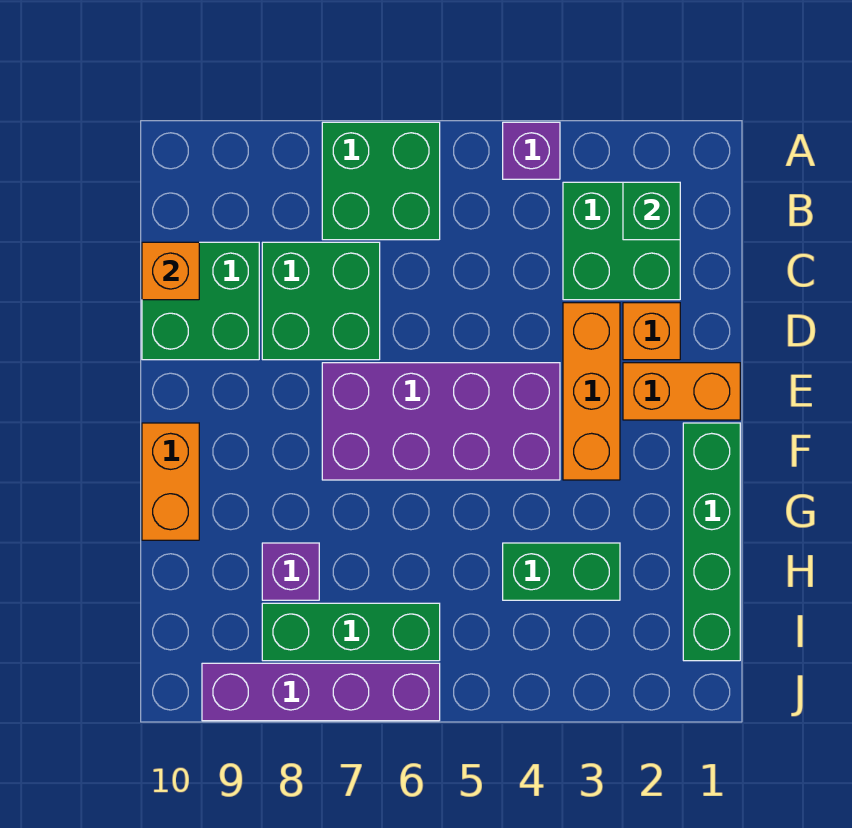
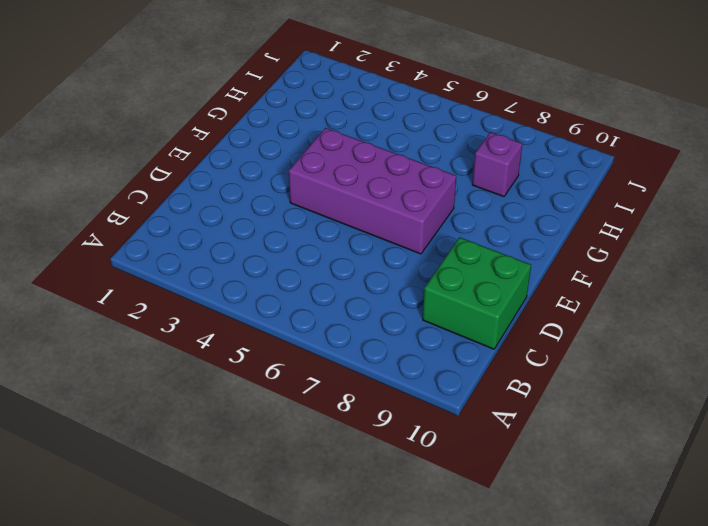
none -> purple brick A4 level 1
none -> green brick A6:B7 level 1
none -> green brick B2:C3 level 1

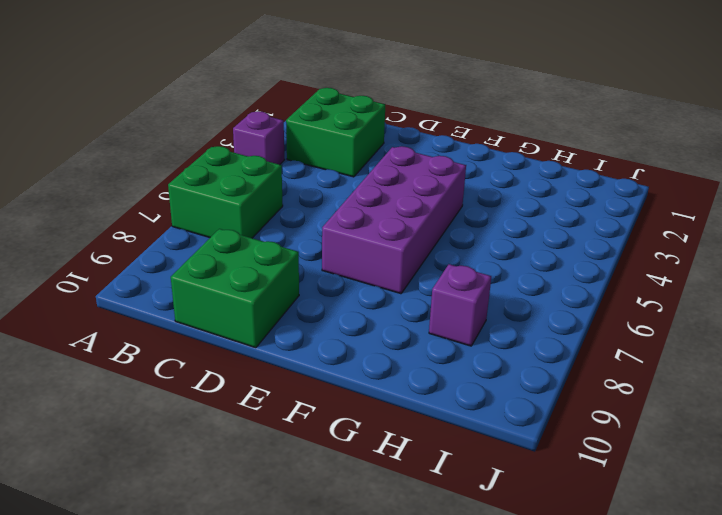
none -> green brick C7:D8 level 1
none -> orange brick D2 level 1
none -> orange brick D3:F3 level 1

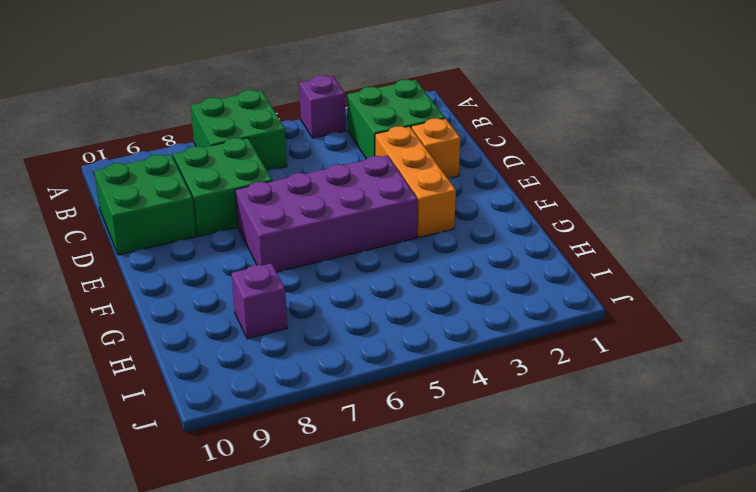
none -> orange brick E1:E2 level 1
none -> green brick F1:I1 level 1
none -> orange brick F10:G10 level 1

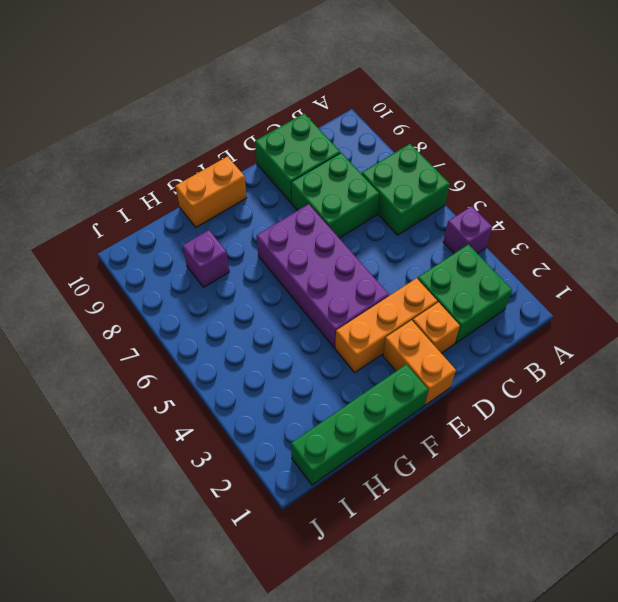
none -> green brick H3:H4 level 1
none -> green brick I6:I8 level 1
none -> purple brick J6:J9 level 1

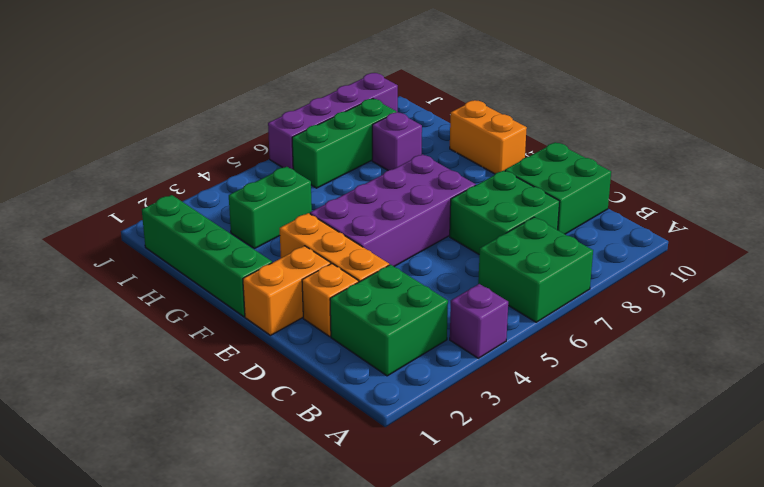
none -> green brick B2 level 2
none -> orange brick C10 level 2

